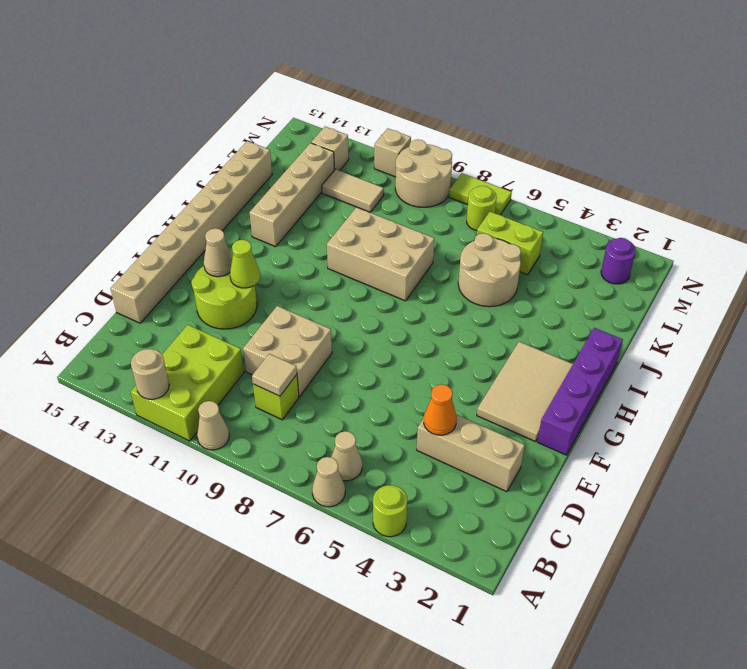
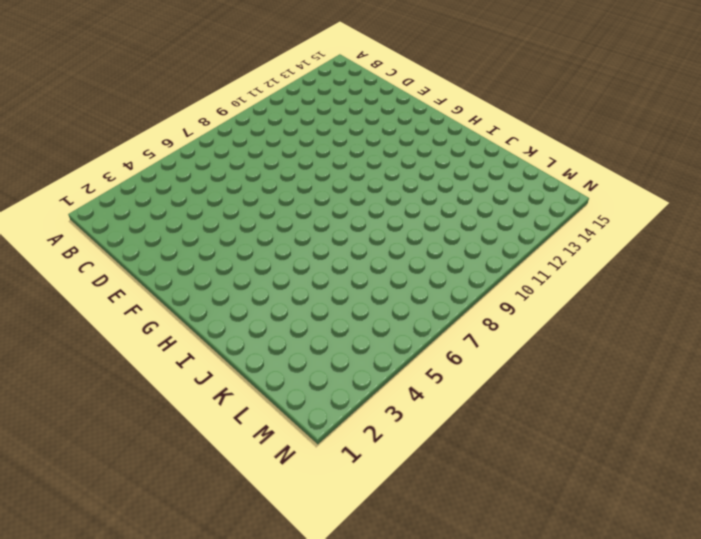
none -> lime round brick A4 level 1
none -> tan cone A6 level 1
none -> tan cone A10 level 1

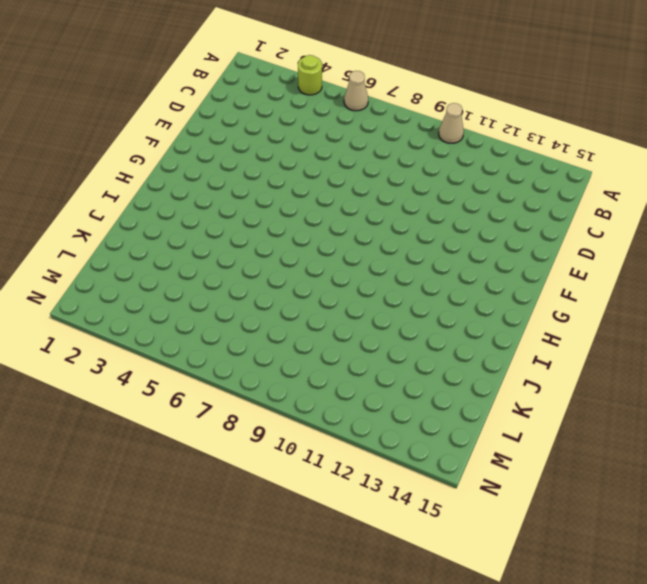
none -> lime brick A11:C12 level 1
none -> tan cone B6 level 1
none -> lime brick C9 level 1

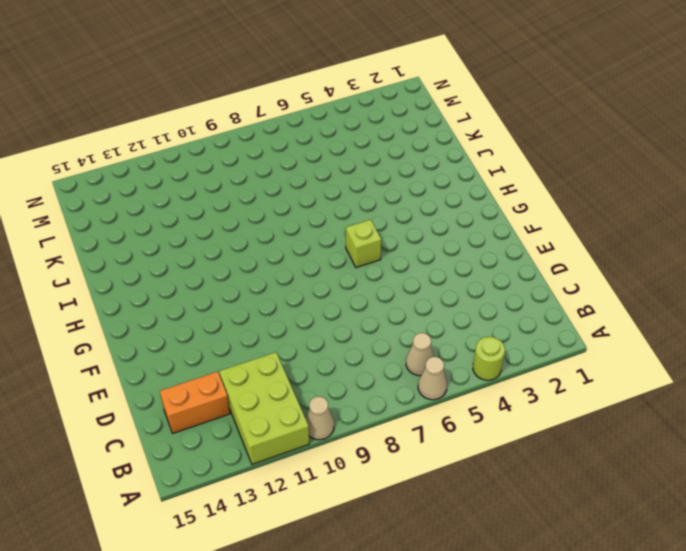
orange brick C13:C14 level 1 -> none
lime brick G6 level 1 -> lime brick C9 level 1
none -> tan brick D2:D4 level 1
none -> tan brick D9:E10 level 1
none -> tan brick D15:K15 level 1

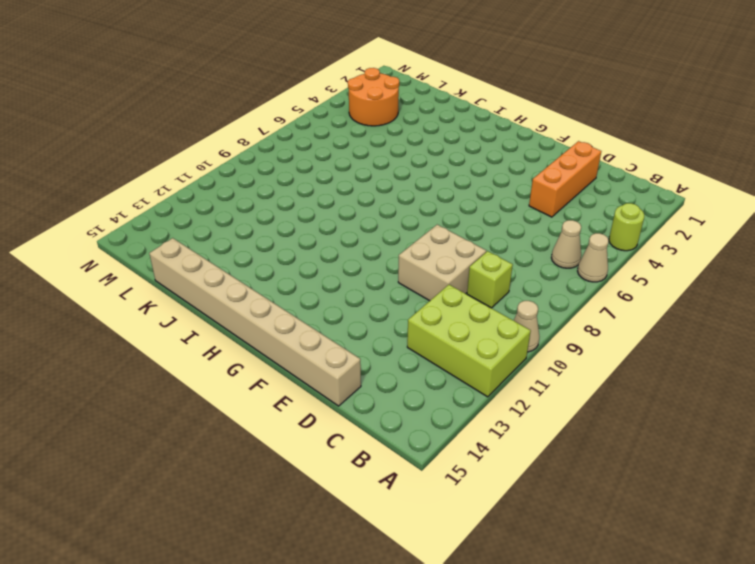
orange brick D2:D4 level 1 -> tan brick D2:D4 level 1
orange round brick L3:M4 level 1 -> none
none -> lime round brick E12:F13 level 1
none -> purple brick F1:I1 level 1
none -> tan tile F2:H3 level 1

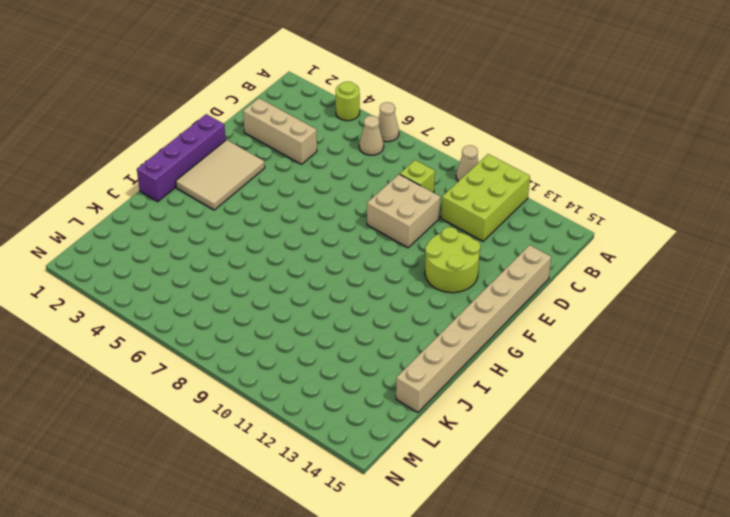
none -> tan brick I8:J10 level 1
none -> tan brick I13:L13 level 1
none -> tan round brick J5:K6 level 1

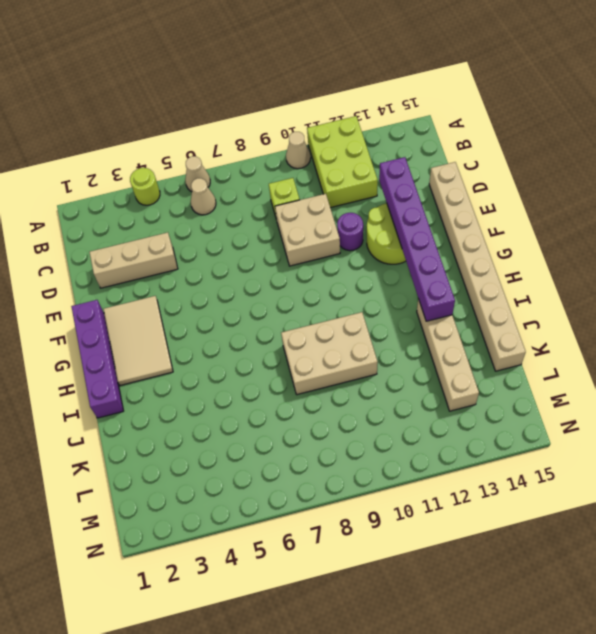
purple brick D13:I13 level 2 -> tan cone F13 level 2
purple round brick E11 level 1 -> purple round brick M2 level 1
none -> tan round brick J5:K6 level 1
none -> lime brick L5:L6 level 1
none -> tan tile L11:L12 level 1

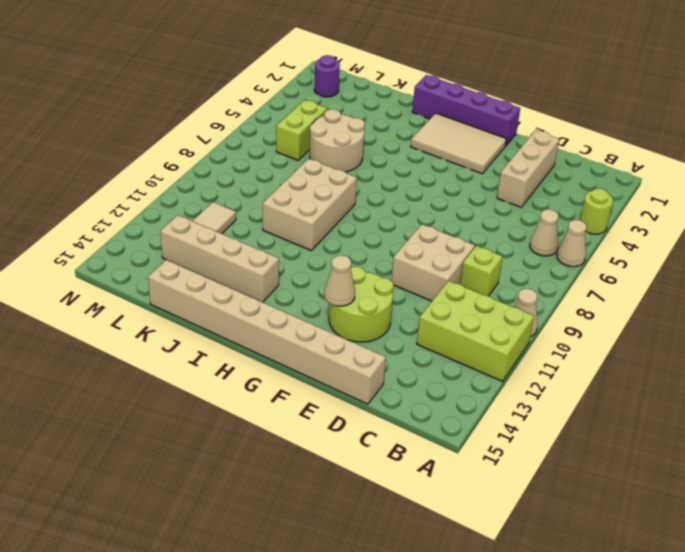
none -> lime round brick M7 level 1
none -> tan round brick M9:N10 level 1
none -> tan brick M13 level 1

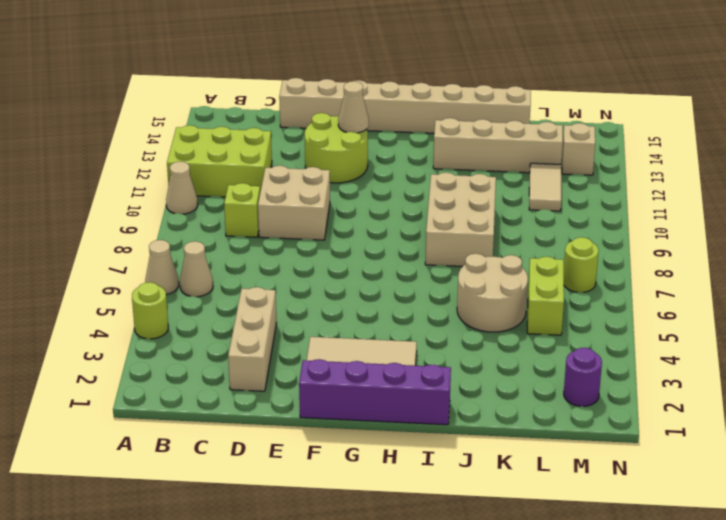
none -> tan round brick M9:N10 level 1
none -> lime tile N7:N8 level 1
none -> tan brick N11 level 1

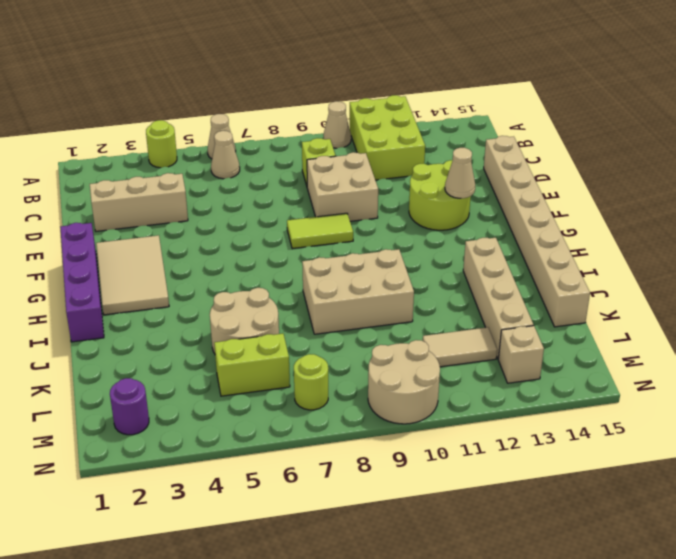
lime tile F8:F9 level 1 -> lime tile N7:N8 level 1
none -> tan brick N11 level 1
none -> tan round brick A12 level 2
none -> tan tile C9 level 2

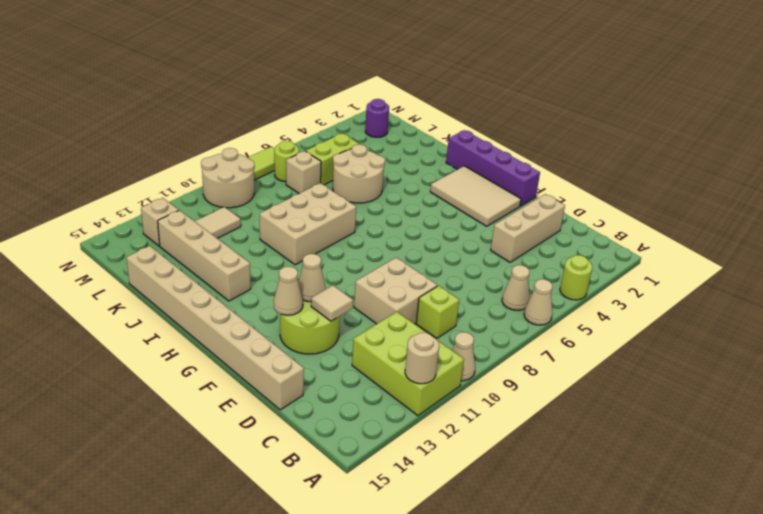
tan tile E12 level 2 -> tan tile C9 level 2
tan cone F12 level 2 -> lime cone F12 level 2
tan brick L7 level 1 -> tan brick N11 level 1
none -> orange cone D4 level 2

